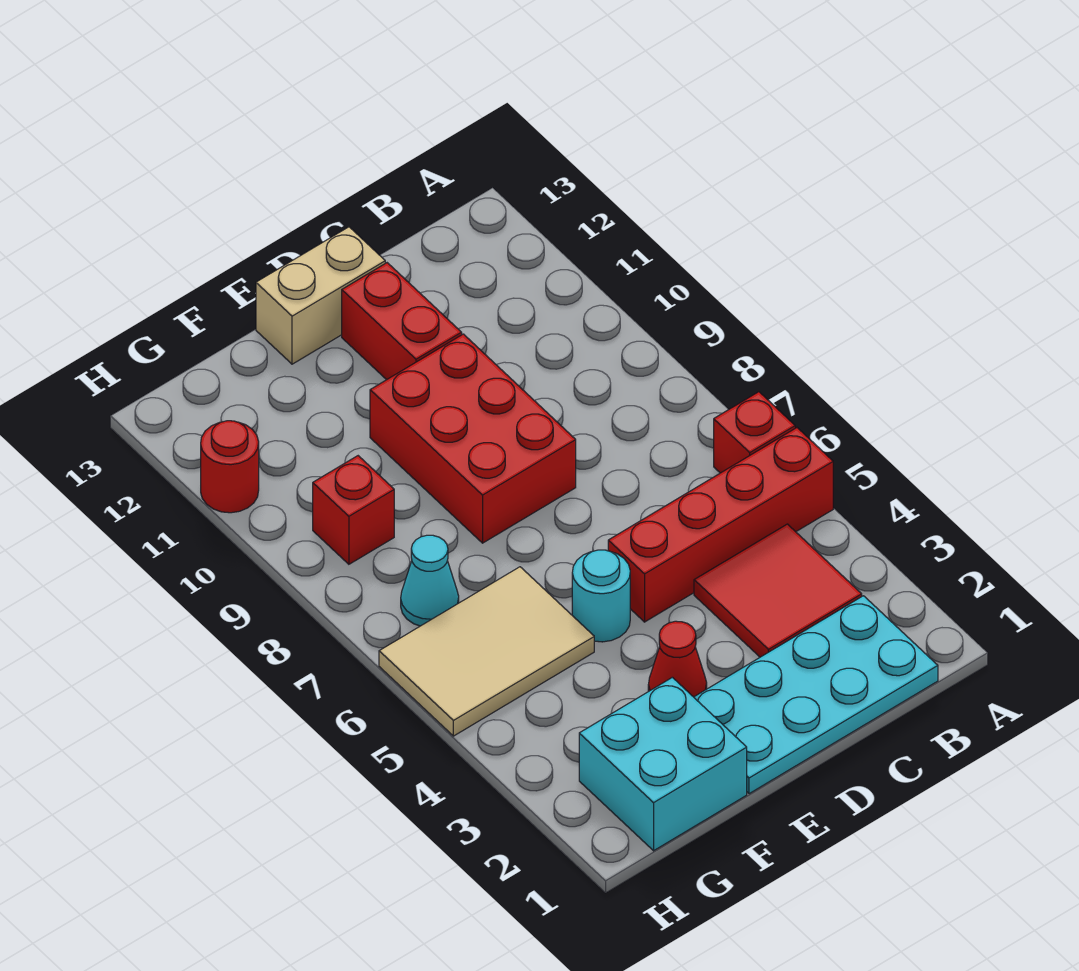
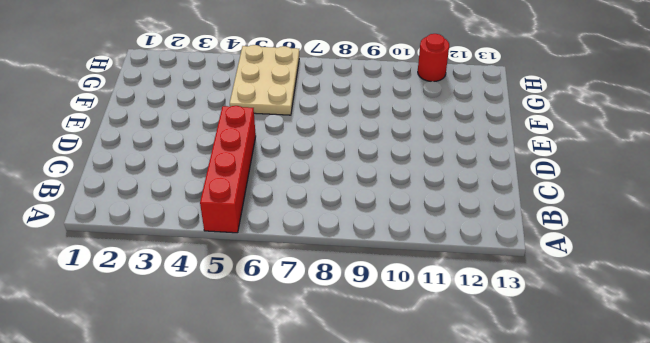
tan plate F5:H6 level 1 -> tan tile F5:H6 level 1
none -> red brick A6 level 1
none -> cyan plate B1:E2 level 1
none -> red tile B3:C4 level 1

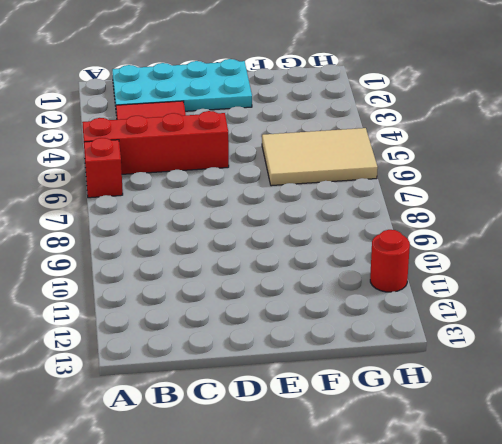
none -> red brick D8:E10 level 1
none -> red brick D11:D12 level 1
none -> tan brick D13:E13 level 1

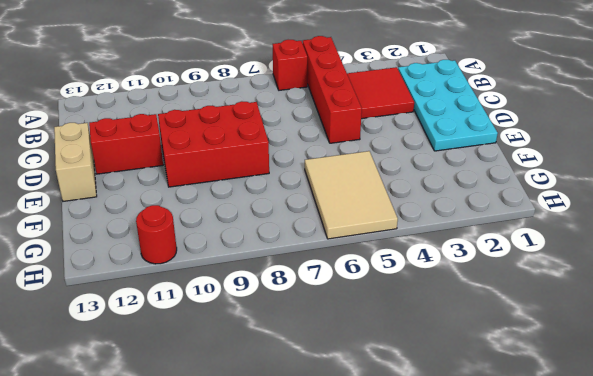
none -> red cone E3 level 1
none -> cyan round brick E5 level 1
none -> cyan brick F1:G2 level 1

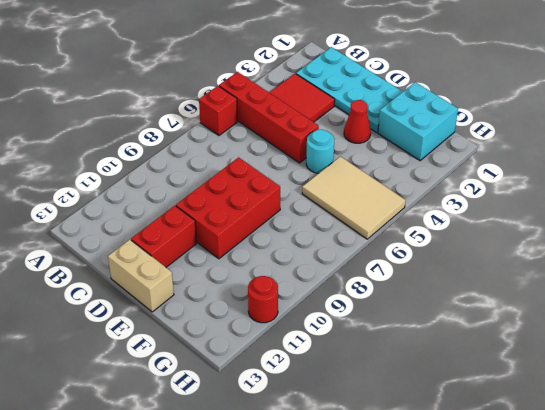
none -> cyan cone G7 level 1
none -> red brick G9 level 1

